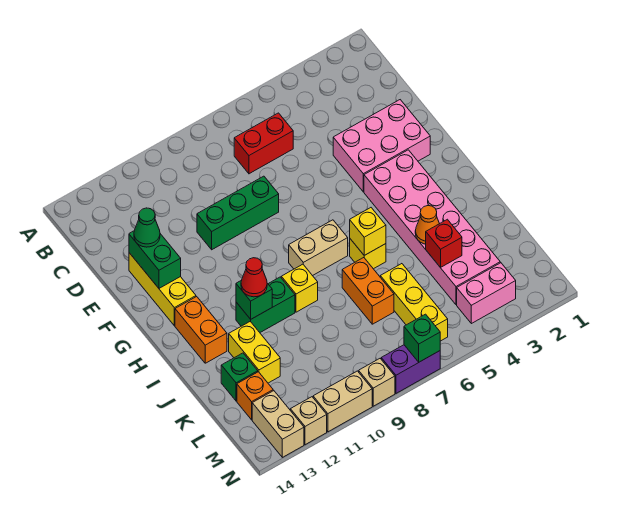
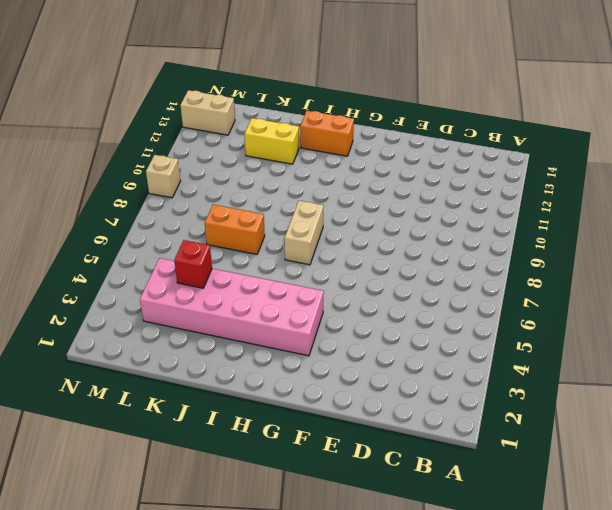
none -> red brick C6:C7 level 1
none -> pink brick E2:F4 level 1
none -> green brick E8:E10 level 1

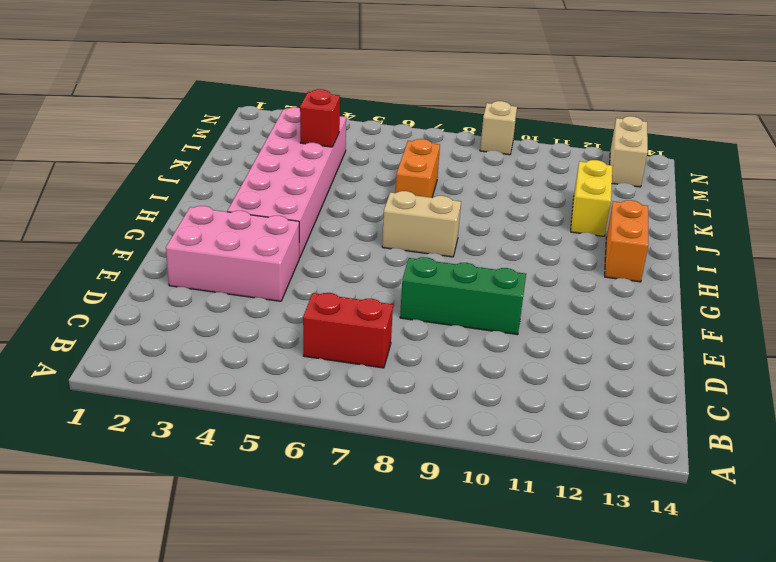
none -> yellow brick E13:G13 level 1
none -> yellow brick I6 level 1
none -> yellow brick I9 level 1

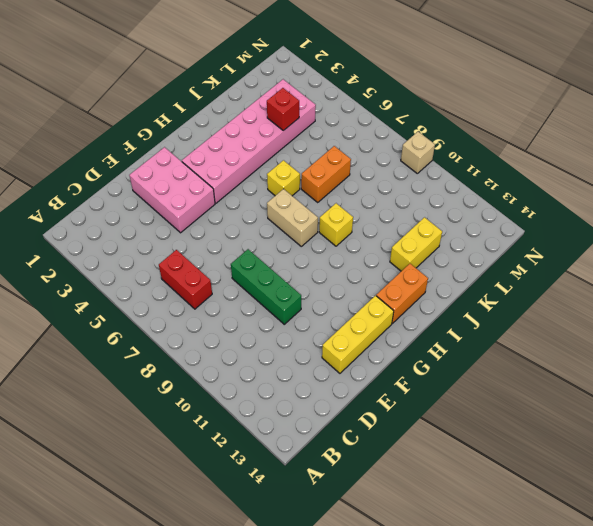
none -> green brick I10:I11 level 1
none -> yellow brick K6:M6 level 1
none -> green brick K13 level 1

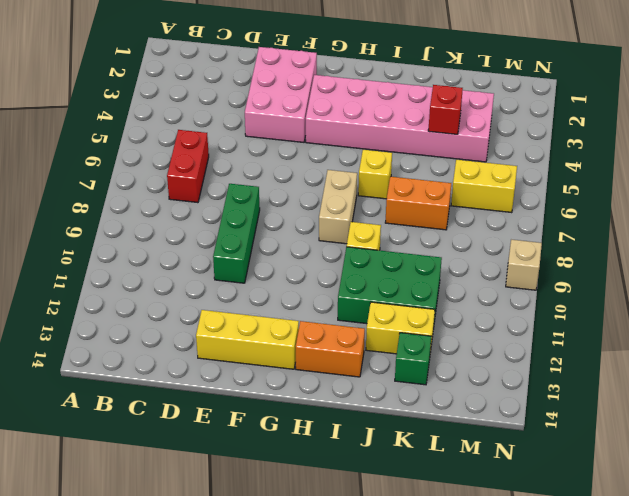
green brick I10:K11 level 1 -> green brick I10:I11 level 1
yellow brick L6:M6 level 1 -> yellow brick K6:M6 level 1
none -> orange brick L13 level 1
none -> pink brick M3:M4 level 1
none -> tan brick M13:N13 level 1

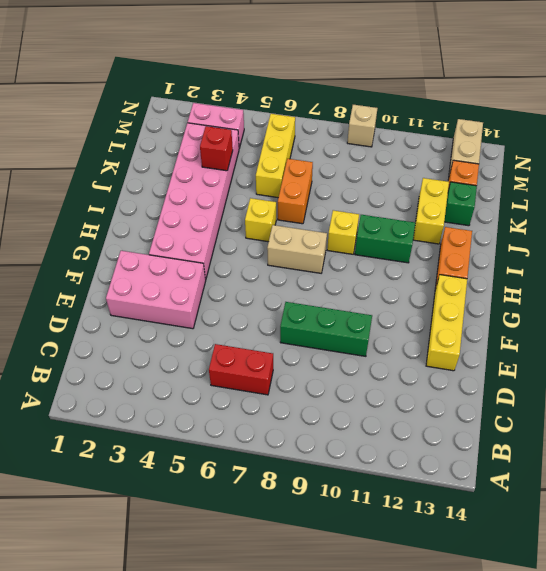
none -> purple brick N7:N8 level 1
none -> tan brick N10:N11 level 1
none -> tan brick N12 level 1

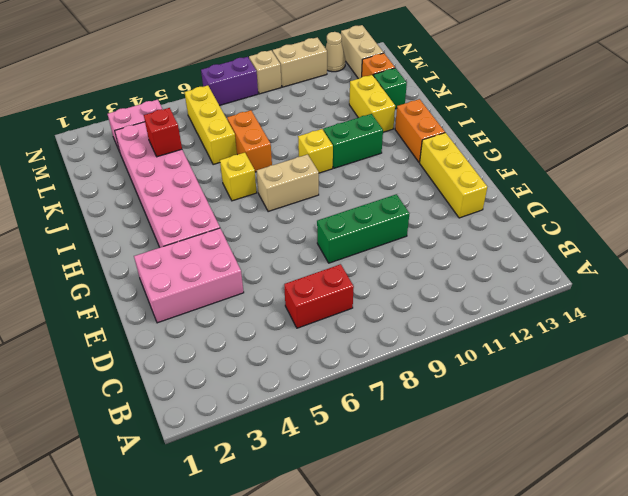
tan cone N12 level 1 -> tan brick N12 level 1
none -> green brick E13:F13 level 2
none -> yellow brick I6 level 2
none -> green brick I11 level 2

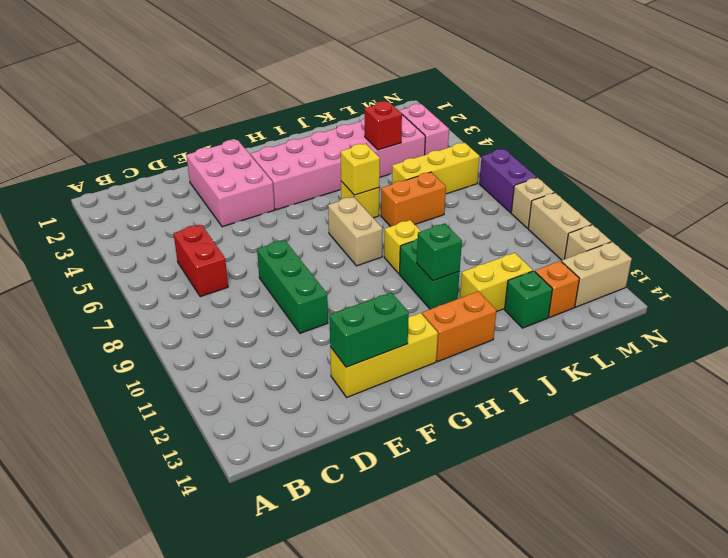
none -> orange cone J4 level 2
none -> green brick N7 level 2
none -> green cone E13 level 3

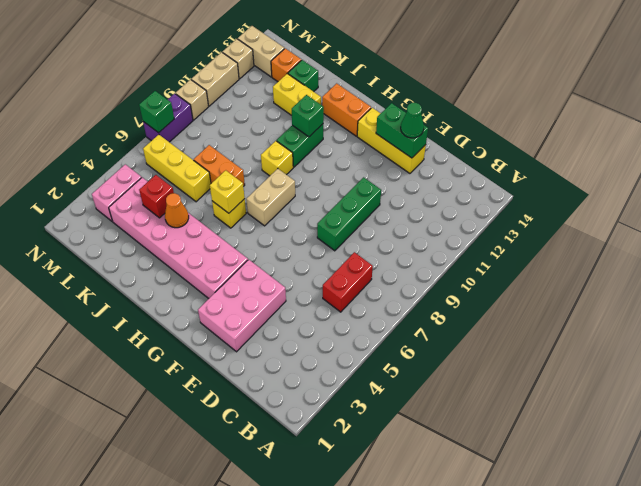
none -> red cone I11 level 3

